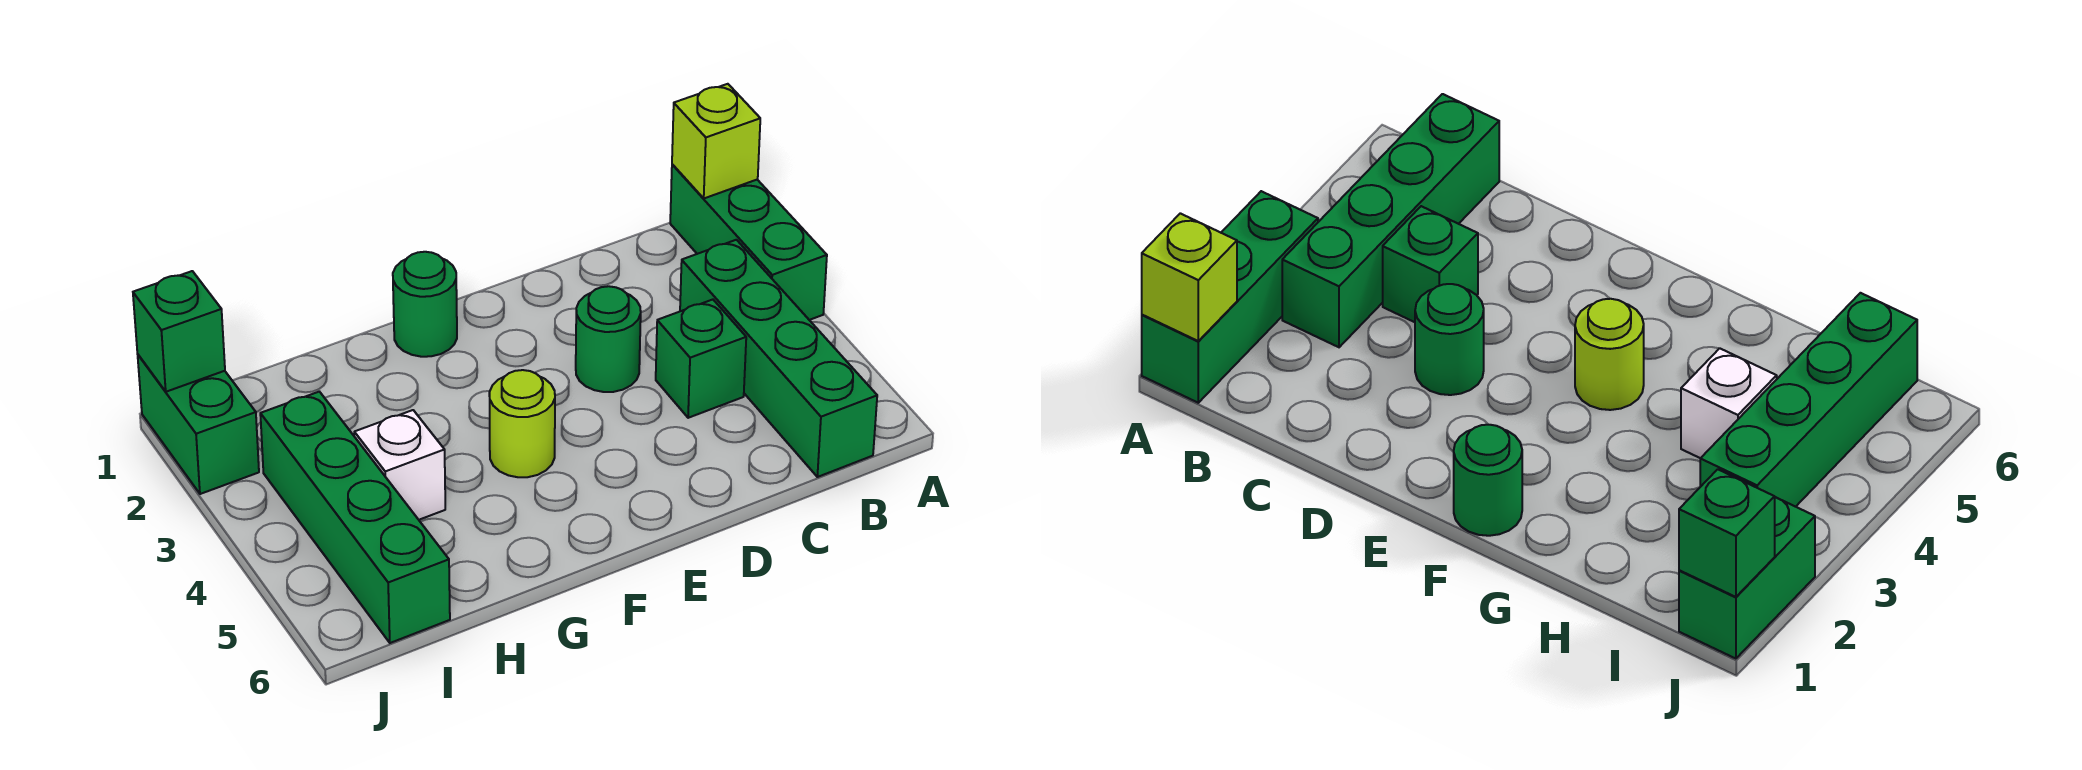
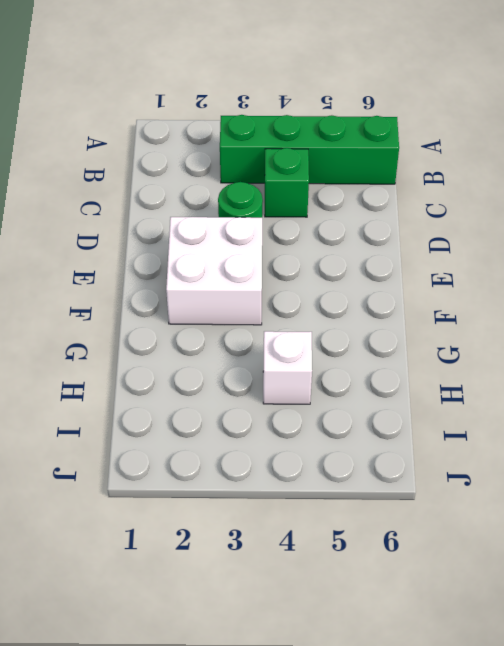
white brick E2:F3 level 1 -> none
none -> green brick A1:A3 level 1
none -> green round brick F1 level 1

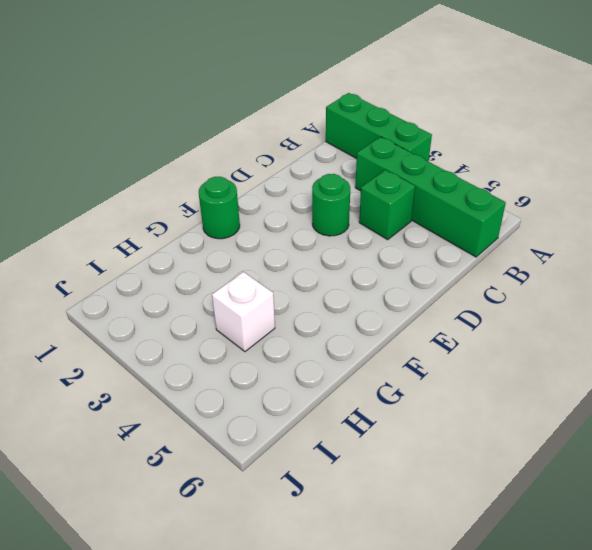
none -> lime round brick F4 level 1
none -> green brick I3:I6 level 1

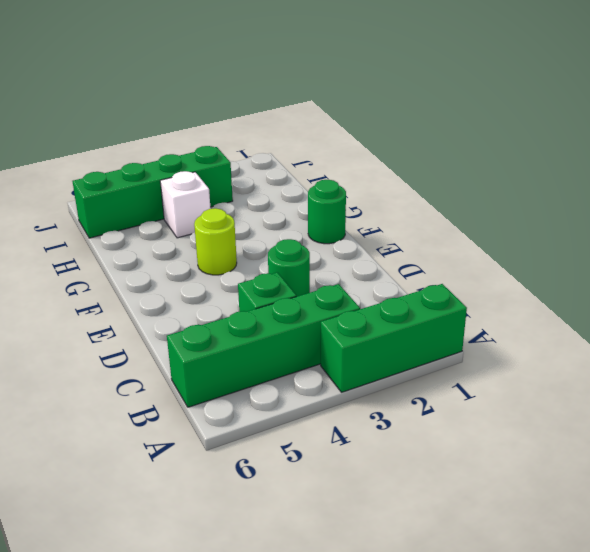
none -> green brick J1:J2 level 1
none -> lime brick A1 level 2

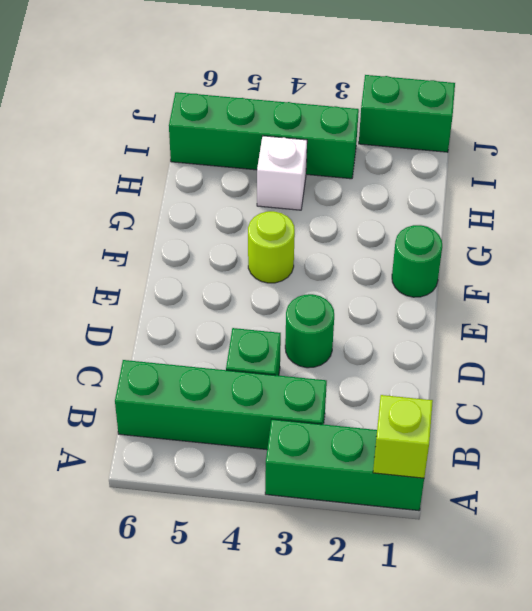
none -> green brick J1 level 2

